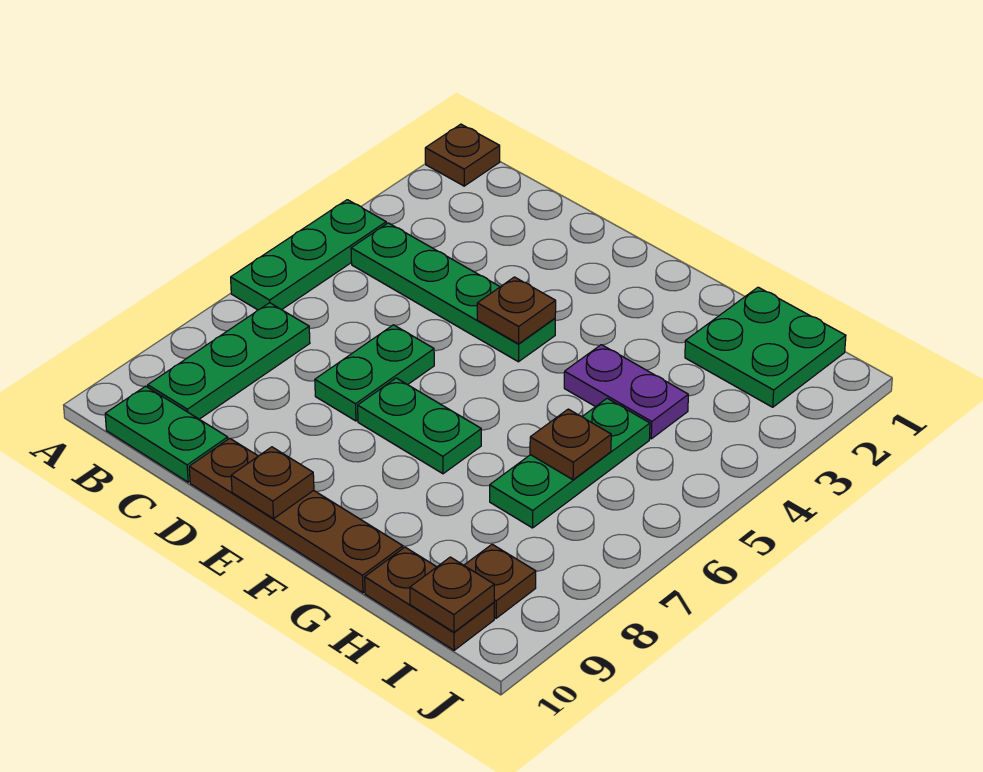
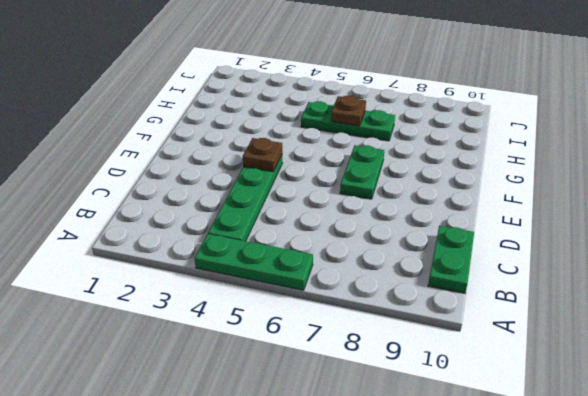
none -> brown plate A1 level 1
none -> green plate B7:B9 level 1
none -> green plate D6:D7 level 1

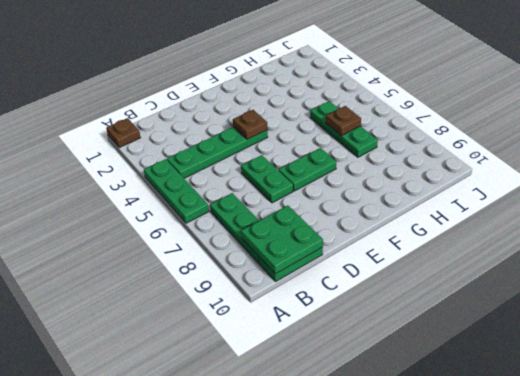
green plate B9:C10 level 2 -> green plate H1:I2 level 1
none -> brown plate D10:G10 level 1
none -> purple plate G4:H4 level 1
none -> brown plate H10:I10 level 1

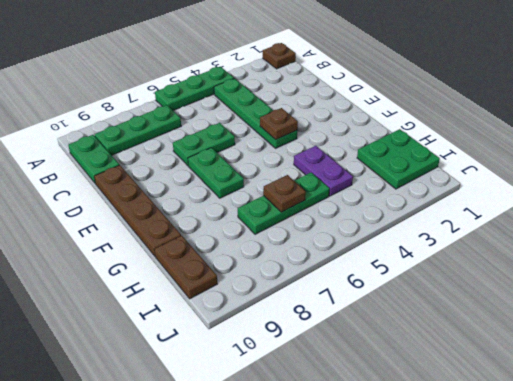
none -> brown plate I9 level 1
none -> brown plate E10 level 2
none -> brown plate I10 level 2

